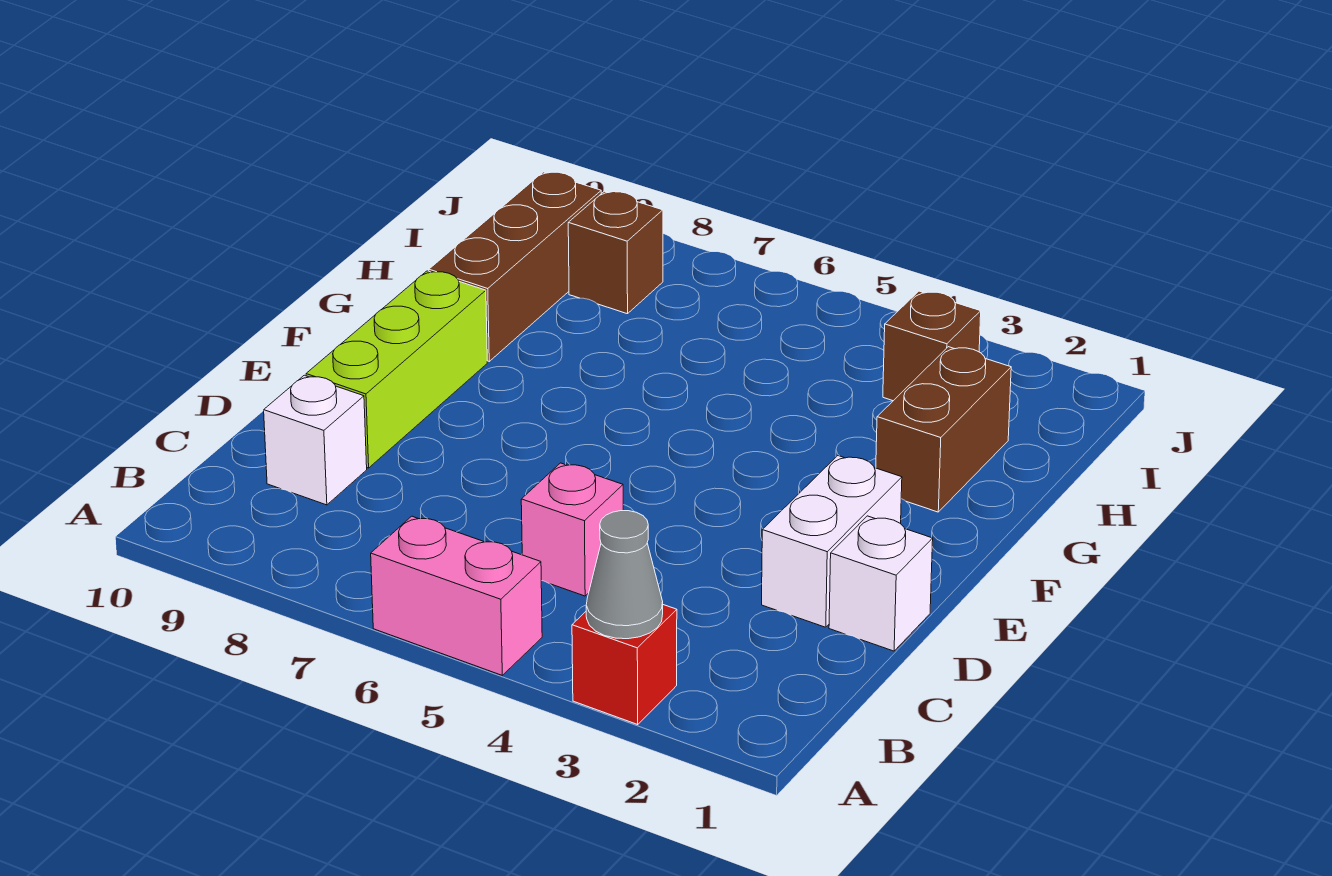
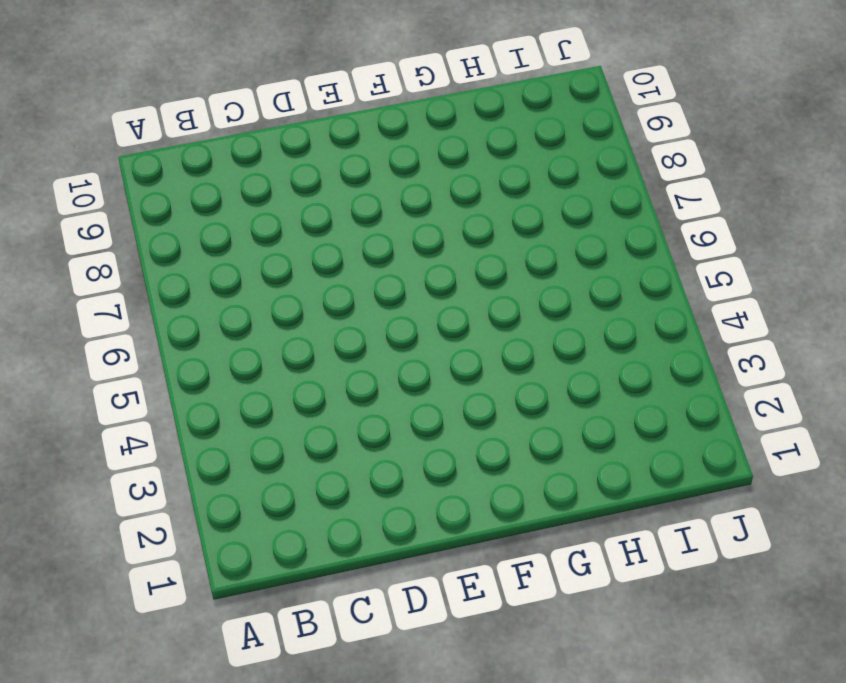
none -> red brick A3 level 1
none -> pink brick A5:A6 level 1
none -> pink brick C5 level 1

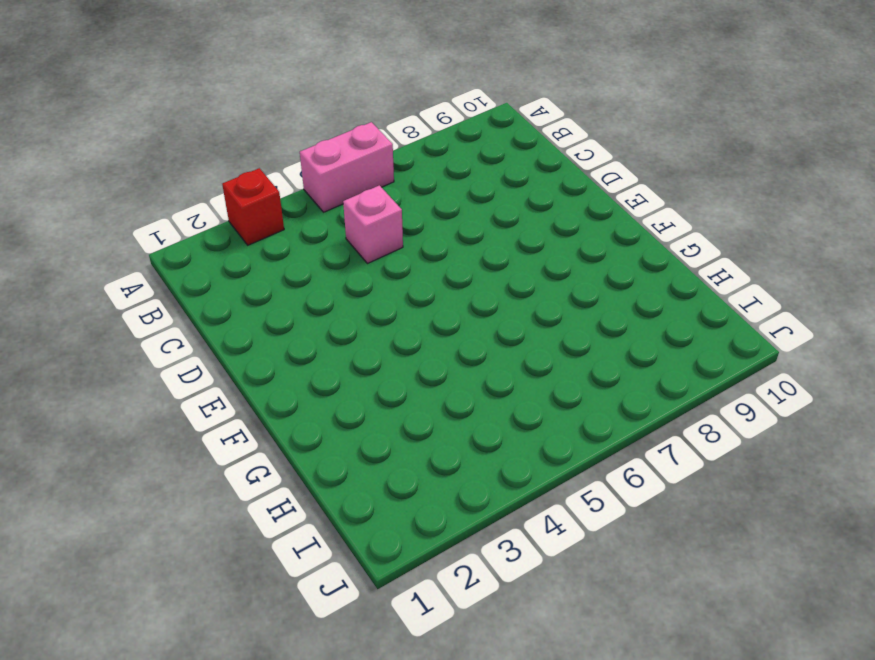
none -> white brick C9 level 1
none -> white brick D1 level 1
none -> white brick D2:E2 level 1

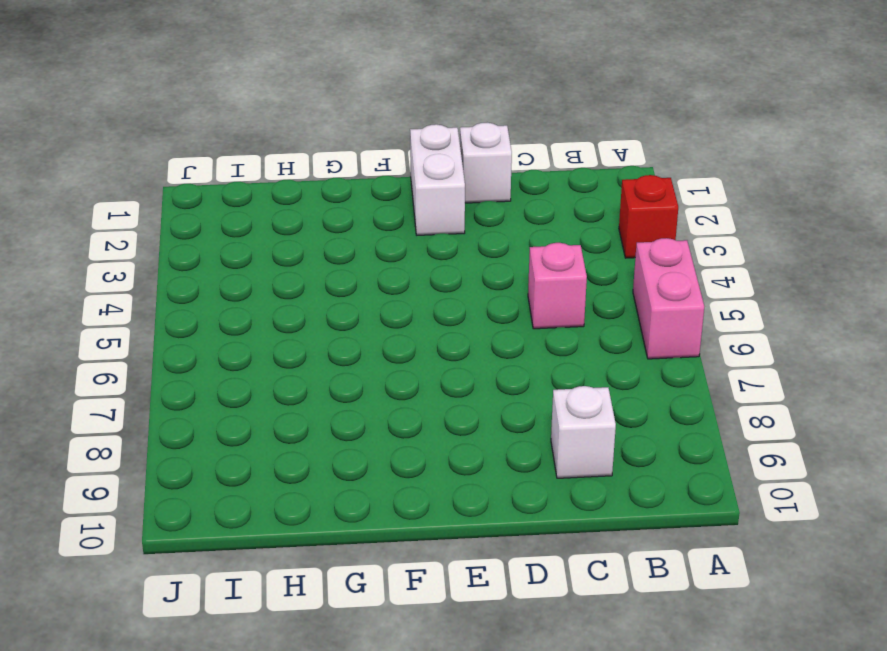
white brick E1:E2 level 1 -> white brick D2:E2 level 1
none -> lime brick D9:F9 level 1
none -> brown brick G2:H2 level 1
none -> brown brick G9:I9 level 1

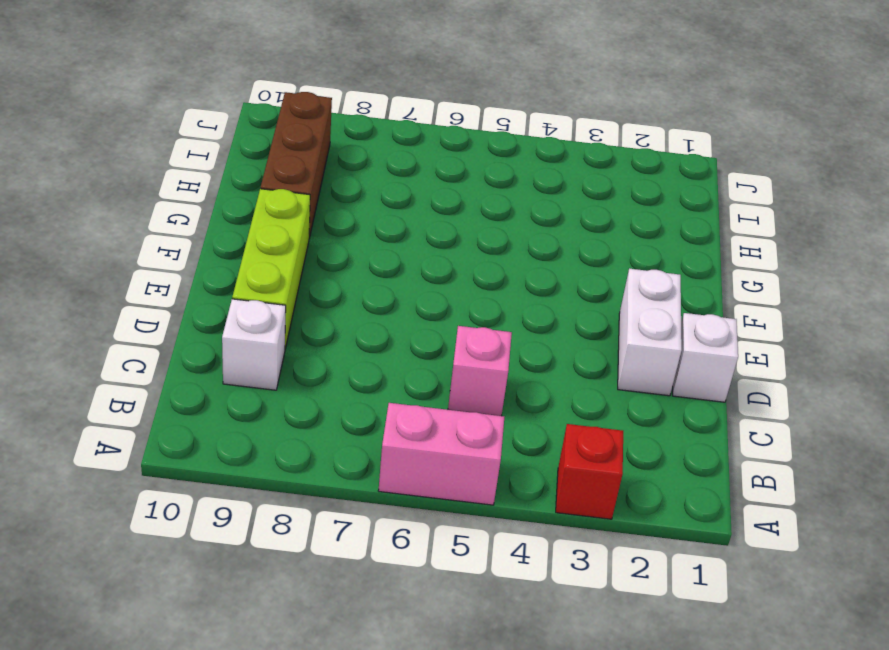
none -> brown brick G2:H2 level 1
none -> brown brick I3 level 1
none -> brown brick I8 level 1

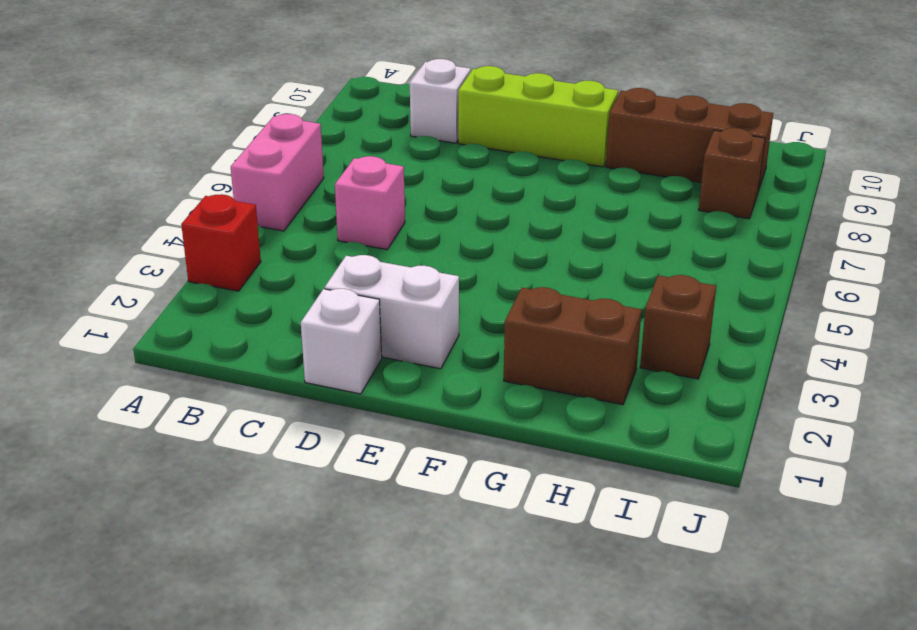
none -> grey cone A3 level 2

